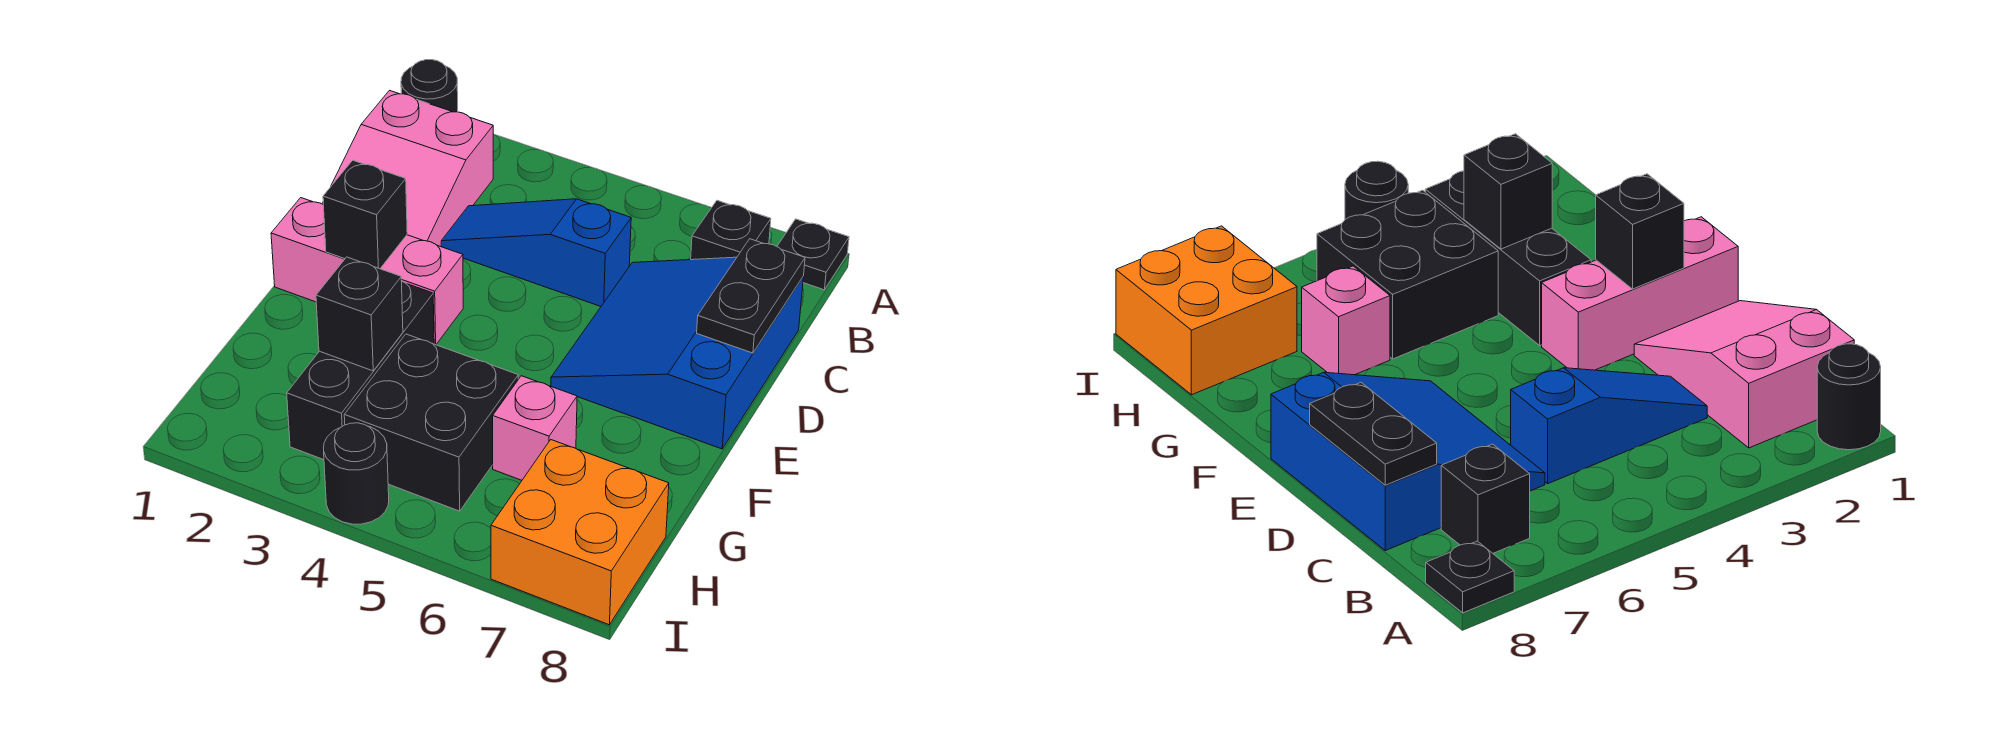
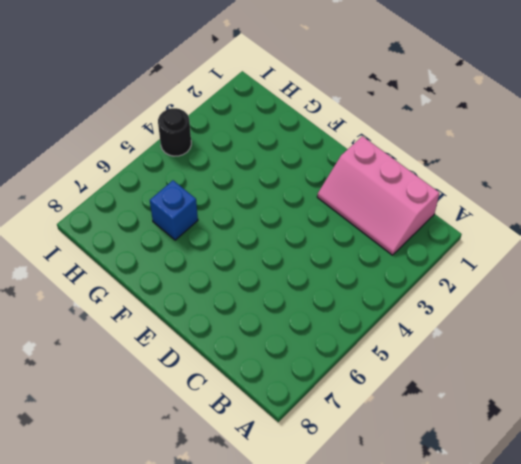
pink slope B1:D2 level 1 top 1 -> pink slope B1:D2 level 1 top B
blue brick G6 level 1 -> pink brick G6 level 1
none -> black round brick A1 level 1
none -> black plate A8 level 1
none -> black brick B7 level 1

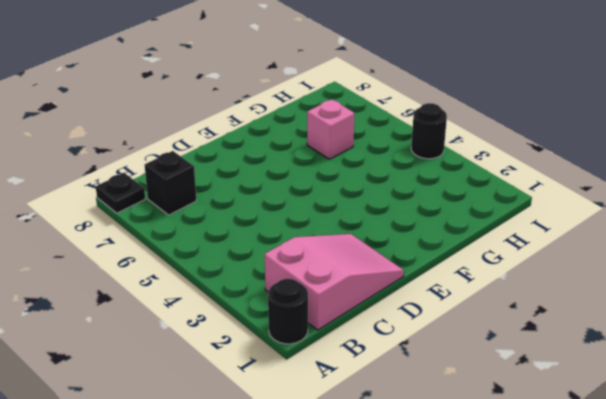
none -> blue slope C3:C5 level 1 top 5
none -> blue slope C6:E8 level 1 top 8
none -> pink brick E1:E3 level 1

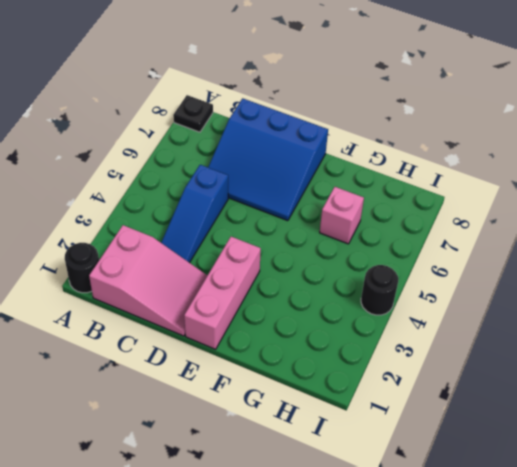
none -> black brick B7 level 1
none -> black brick F3:H3 level 1
none -> black brick G4:H5 level 1

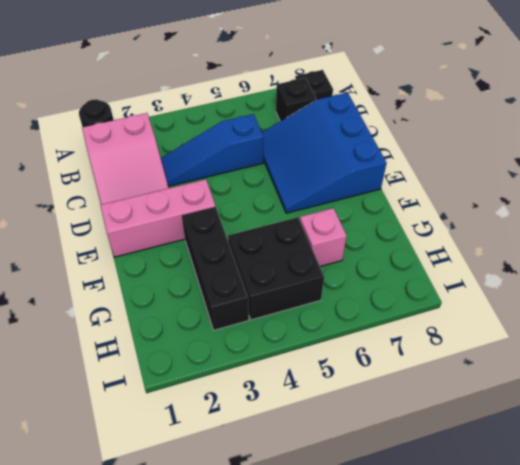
none -> orange brick H7:I8 level 1
none -> black round brick I4 level 1
none -> black plate C8:D8 level 2

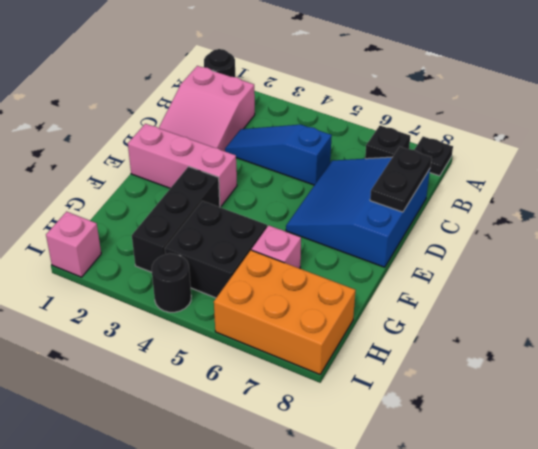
orange brick H6:I8 level 1 -> orange brick H7:I8 level 1
pink brick I1 level 1 -> none
none -> black brick E2 level 2
none -> black brick G3 level 2

